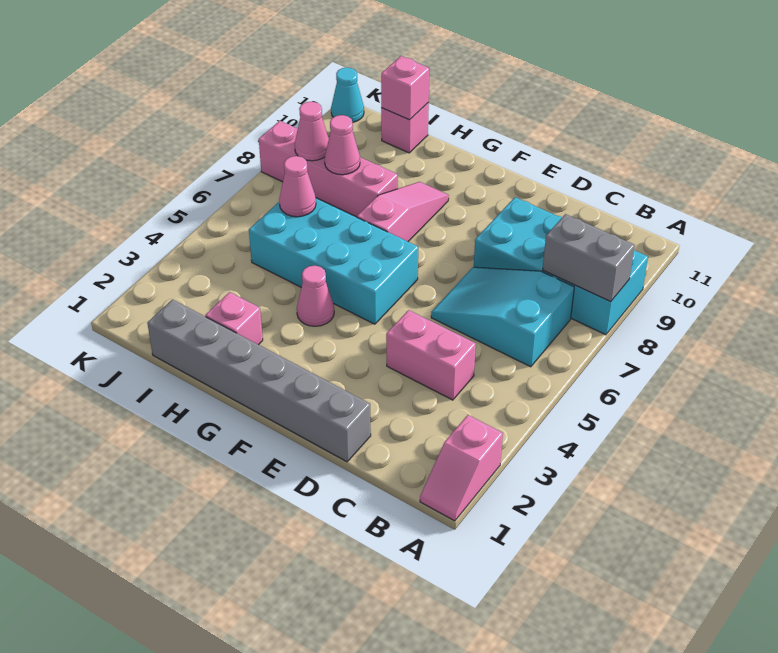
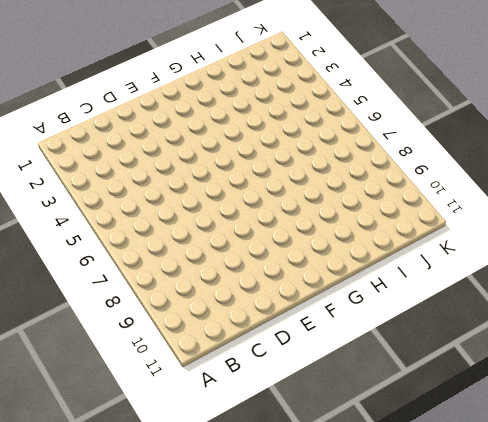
none -> pink slope A1:A2 level 1 top 2
none -> cyan brick A8:D9 level 1
none -> cyan slope B6:D7 level 1 top B

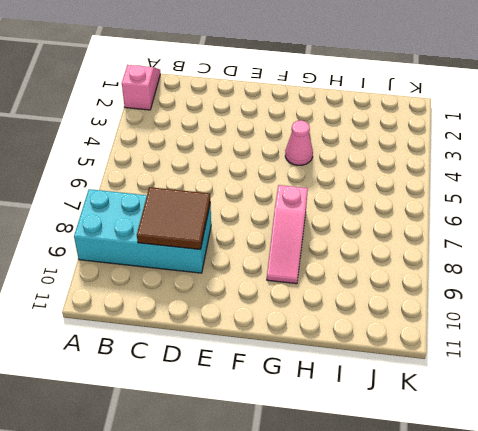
brown tile C8:D9 level 2 -> none
none -> cyan slope B6:D7 level 1 top B
none -> pink brick C4:D4 level 1
none -> grey brick D1:I1 level 1

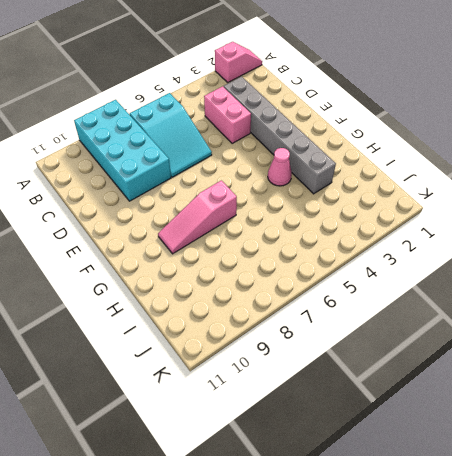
grey brick C3:H3 level 1 -> grey brick D1:I1 level 1
none -> cyan brick F5:I6 level 1
none -> pink brick H2 level 1
none -> pink brick H8:K8 level 1

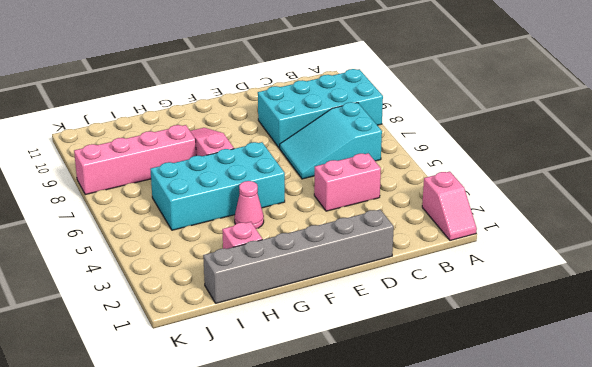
none -> pink brick I11 level 1
none -> cyan cone K11 level 1
none -> grey brick A8:B8 level 2

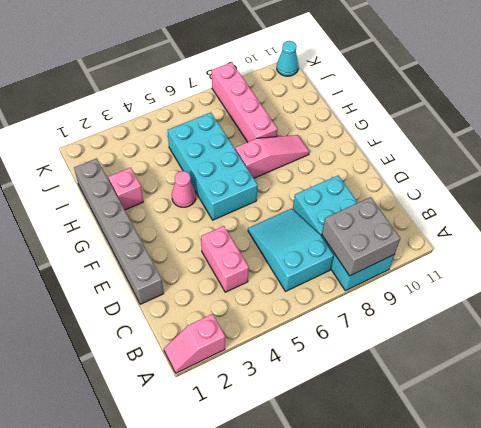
grey brick A8:B9 level 2 -> grey brick A8:B8 level 2
none -> pink brick I11 level 1
none -> pink cone I6 level 2
none -> pink cone I8 level 2

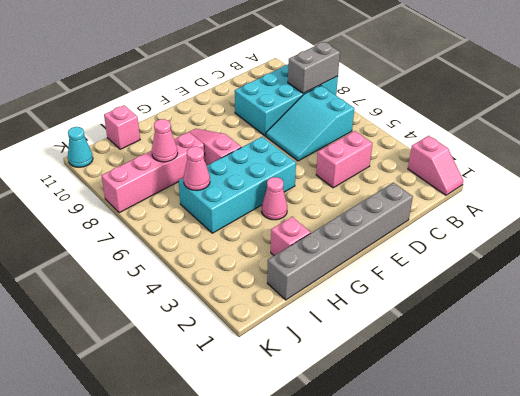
none -> pink brick I11 level 2
none -> pink cone J8 level 2

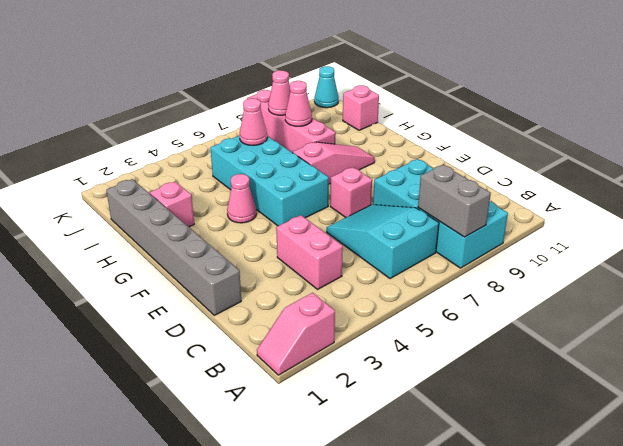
pink brick E7 level 1 -> pink brick I11 level 2

